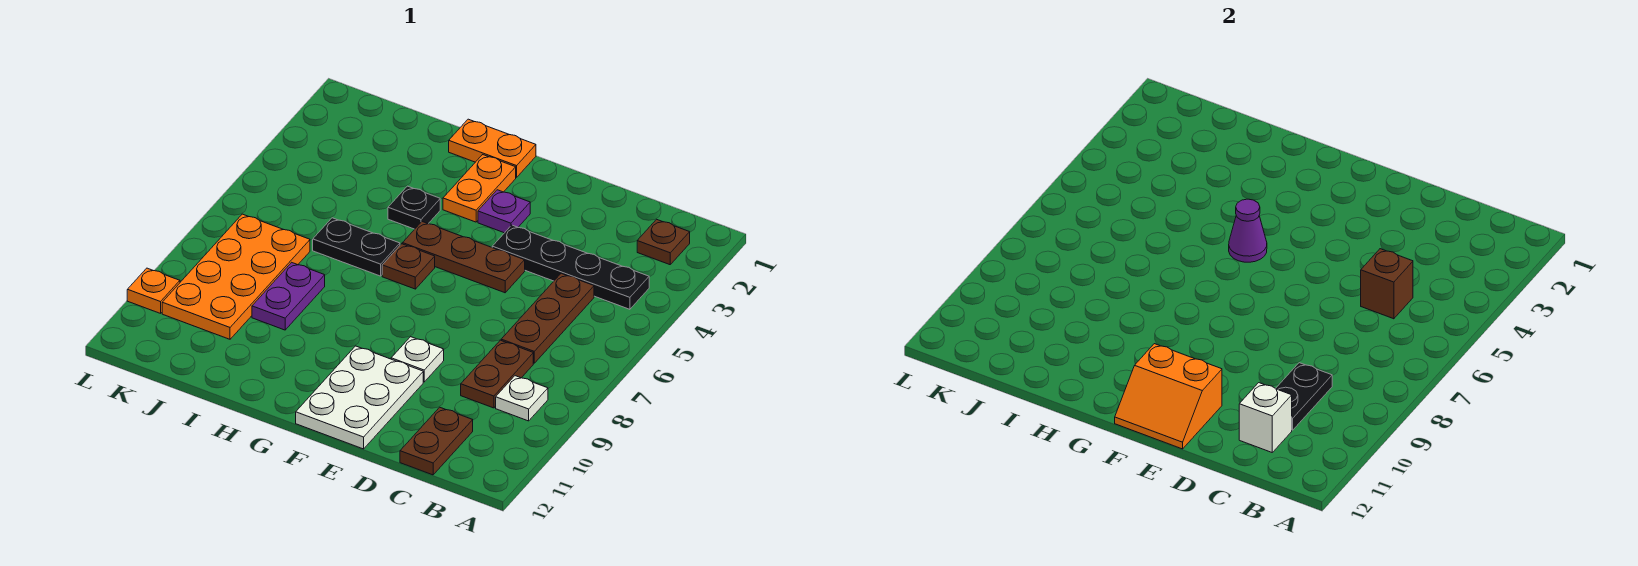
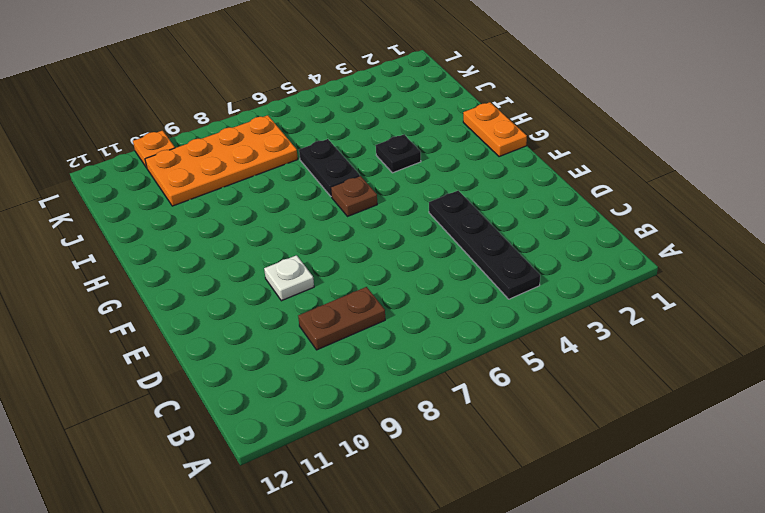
none -> brown plate B2 level 1
none -> white plate B9 level 1
none -> brown plate C5:C7 level 1

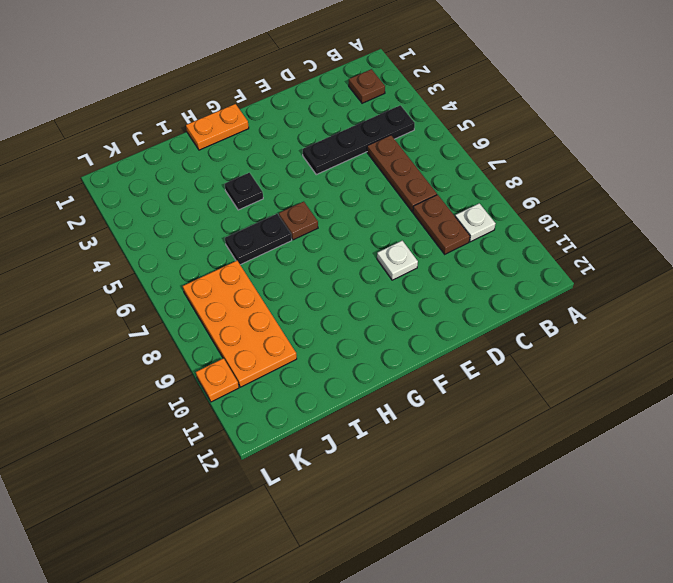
none -> brown plate C11:C12 level 1
none -> brown plate E5:G5 level 1
none -> white plate E10:F12 level 1

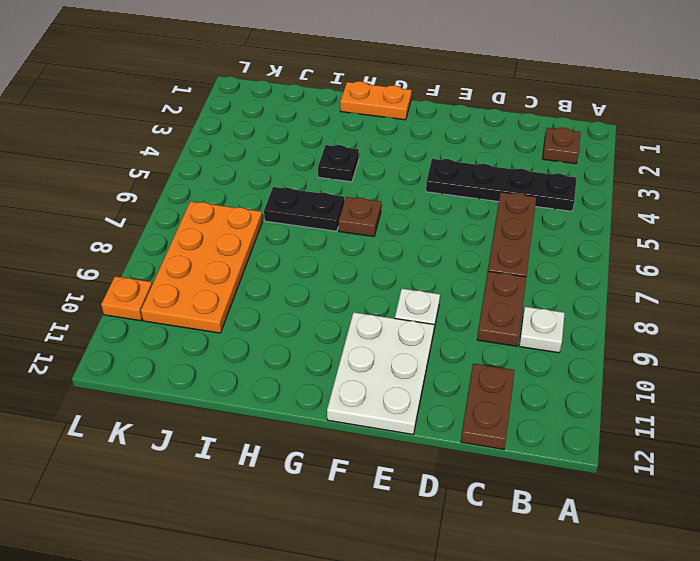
none -> brown plate E5:G5 level 1
none -> purple plate F3 level 1
none -> orange plate G2:G3 level 1

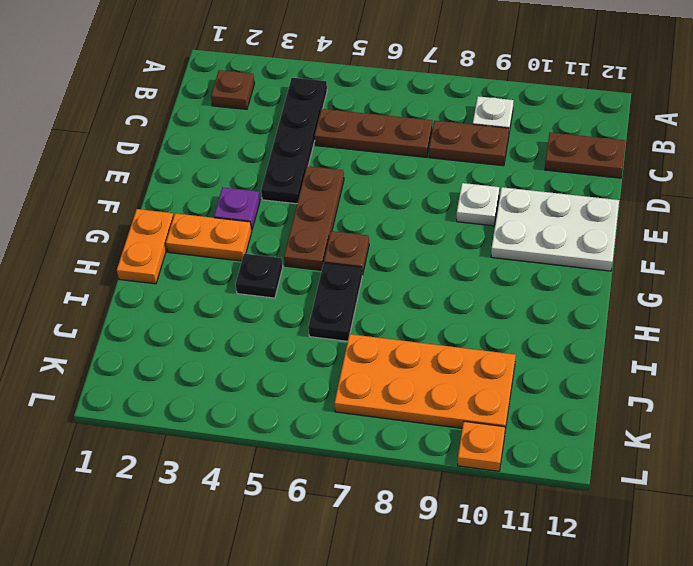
none -> purple plate I8:I9 level 1
none -> brown brick C5 level 2
none -> black plate C9:C10 level 2

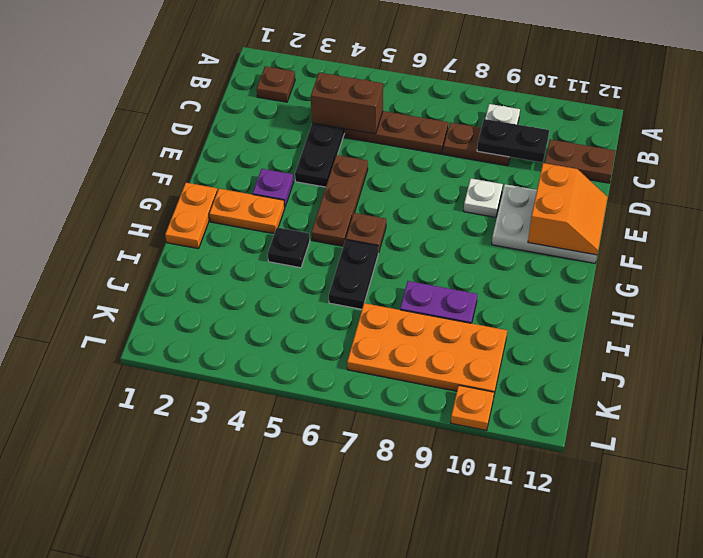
brown brick C4:C5 level 2 -> brown brick C5 level 2
none -> white brick C11 level 2
none -> purple cone G5 level 2

